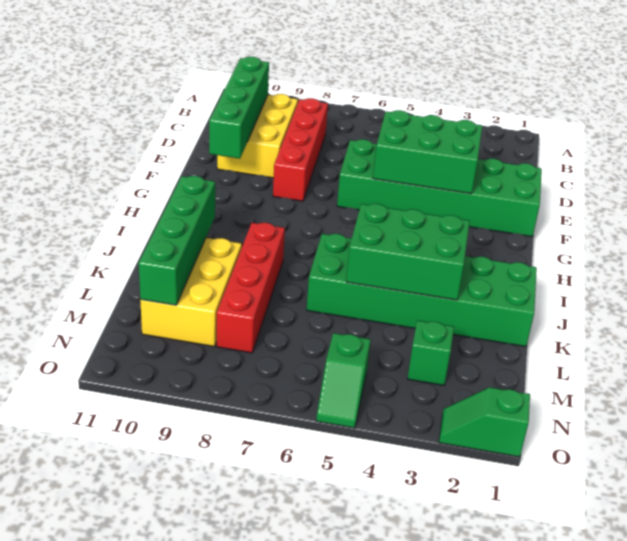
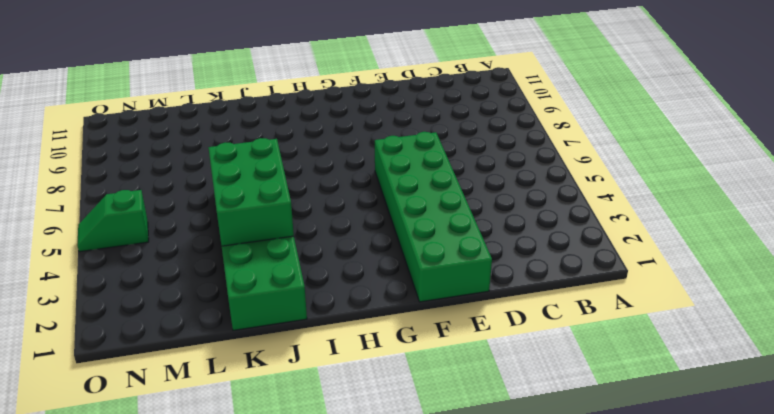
none -> red brick C8:F8 level 1
none -> yellow brick C9:E10 level 1
none -> red brick J8:M8 level 1

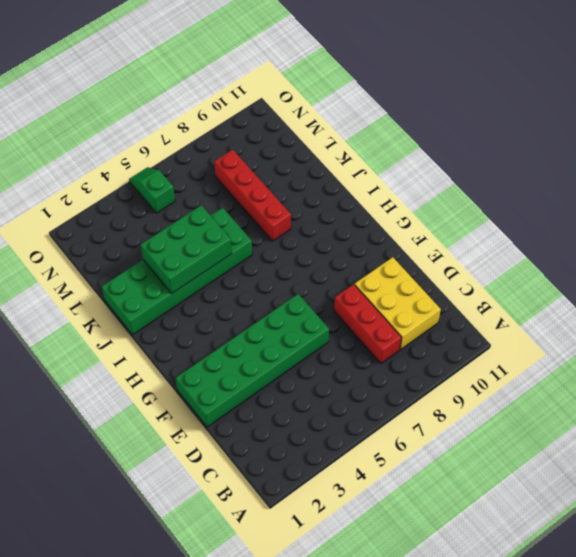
red brick C8:E8 level 1 -> red brick C8:F8 level 1
none -> yellow brick K9:M10 level 1
none -> green brick M3 level 1
none -> green slope O1:O2 level 1 top 1

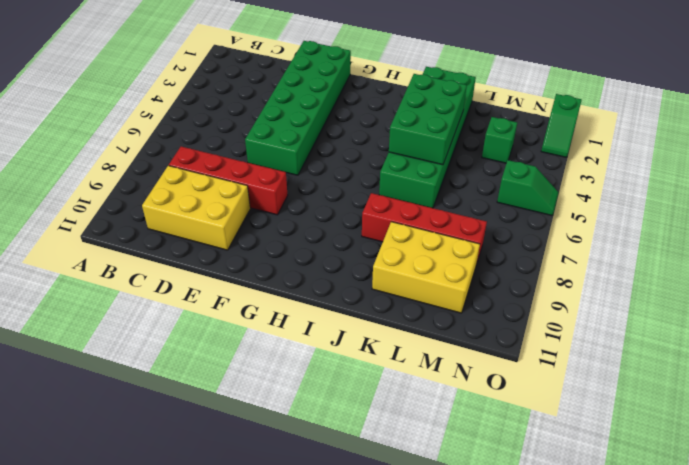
none -> green brick C10:F10 level 2
none -> green brick E3:F5 level 2
none -> green brick J10:M10 level 2

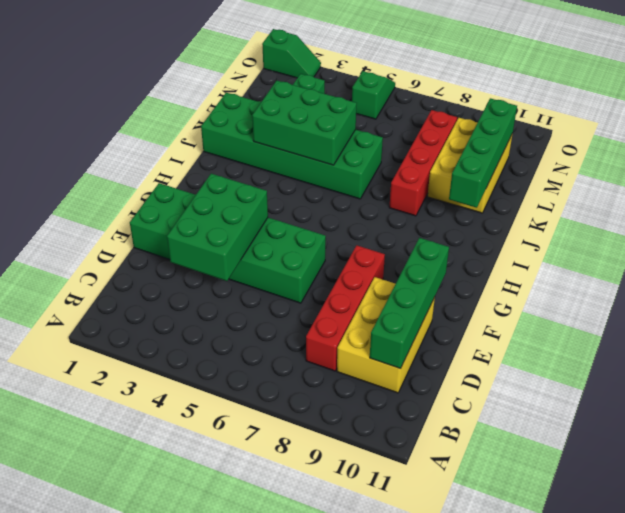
green brick D3:F4 level 2 -> green brick E3:F5 level 2

